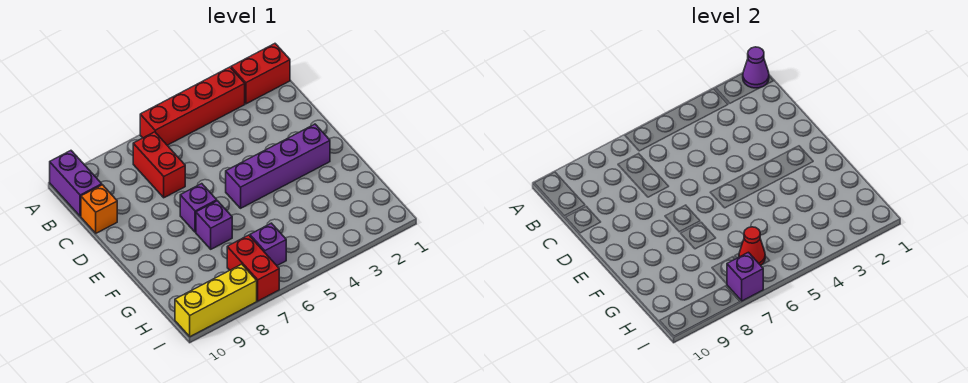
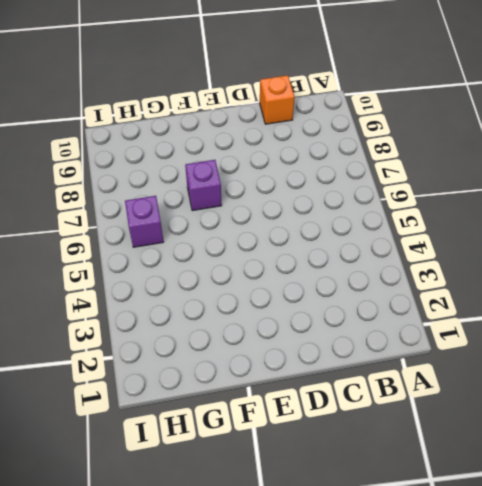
none -> red brick A1:A2 level 1
none -> red brick A3:A6 level 1
none -> purple brick A10:B10 level 1

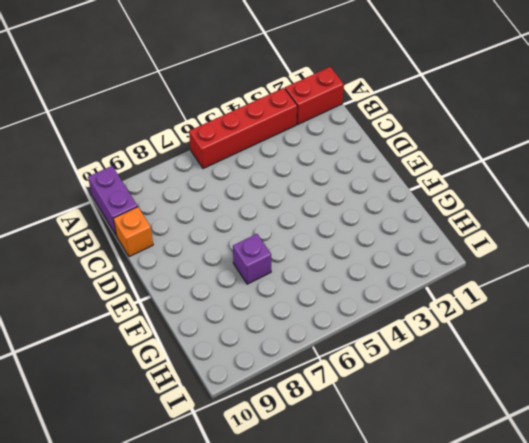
none -> red brick B7:C7 level 1
none -> purple brick E2:E5 level 1
none -> purple brick E7 level 1

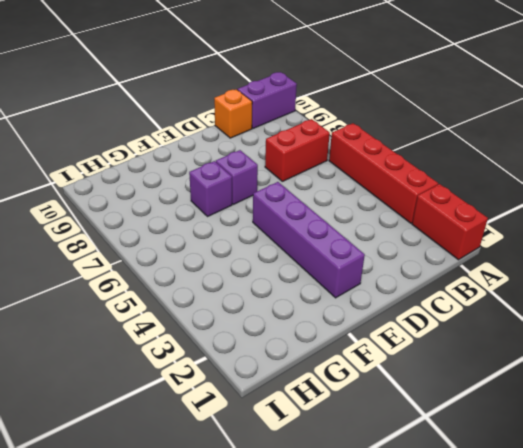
none -> purple brick H6 level 1
none -> red brick H7:I7 level 1
none -> yellow brick I8:I10 level 1

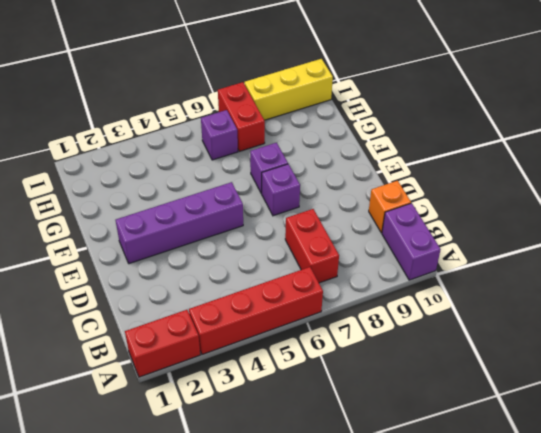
none -> purple cone A1 level 2
none -> red cone H6 level 2
none -> purple brick I7 level 2

